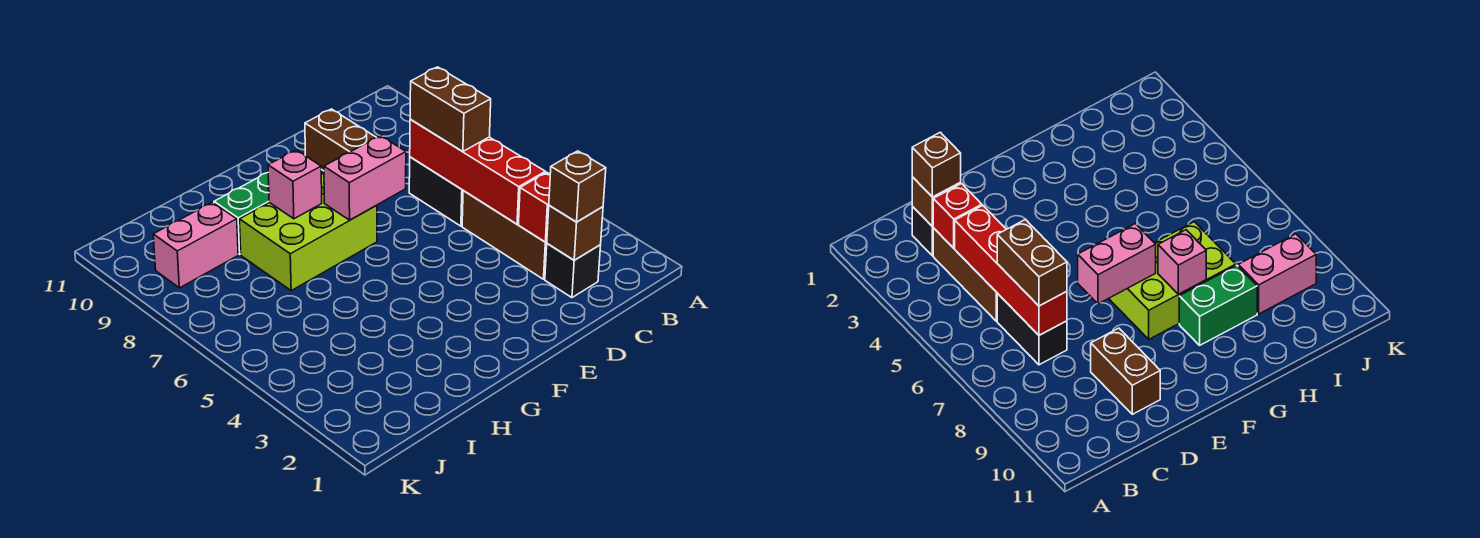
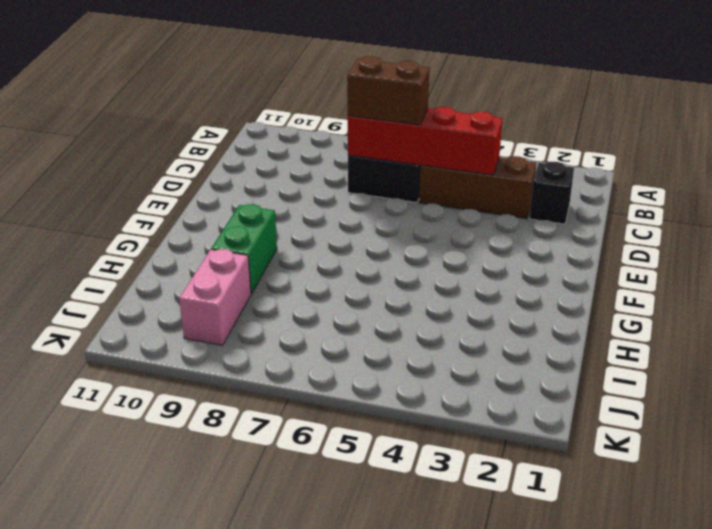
none -> brown brick D9:D10 level 1
none -> lime brick F7:H8 level 1
none -> brown brick C2 level 2

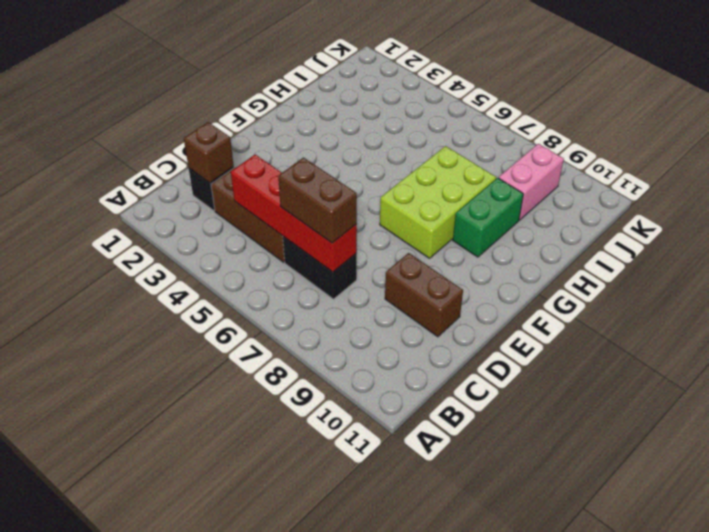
none -> red brick C3 level 2
none -> pink brick E7:F7 level 2
none -> pink brick G8 level 2

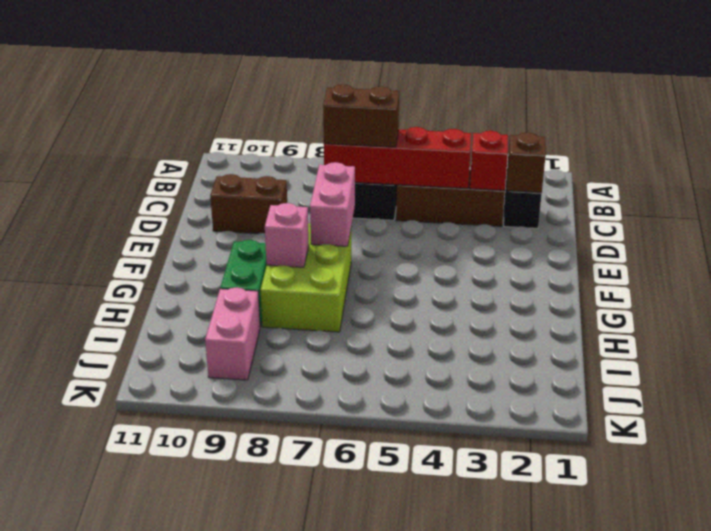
none -> brown brick C2 level 3

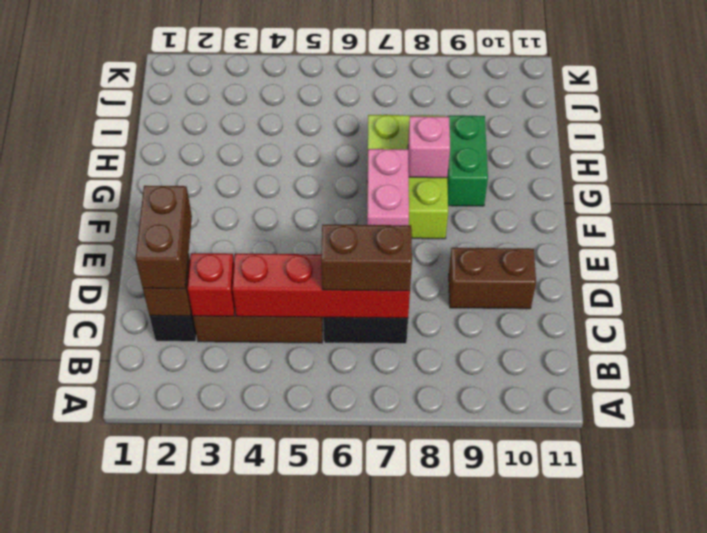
brown brick C2:D2 level 3 -> brown brick C2 level 3
none -> pink brick I9:J9 level 1

